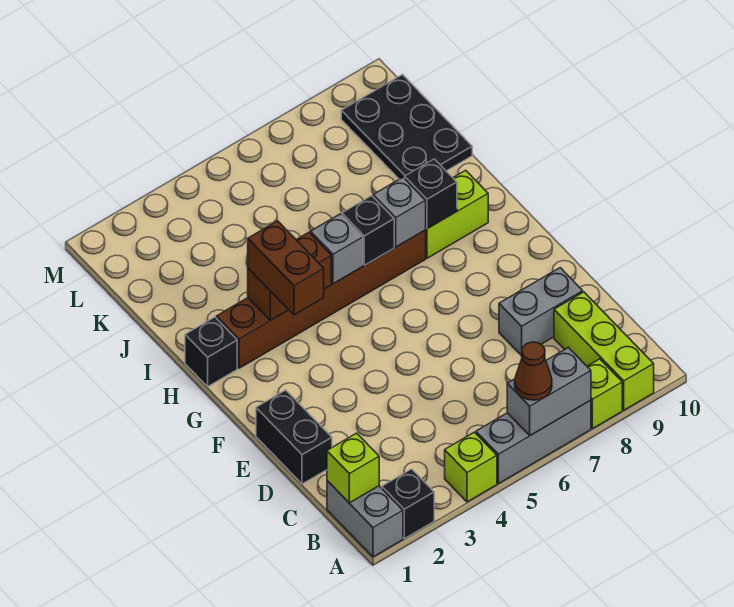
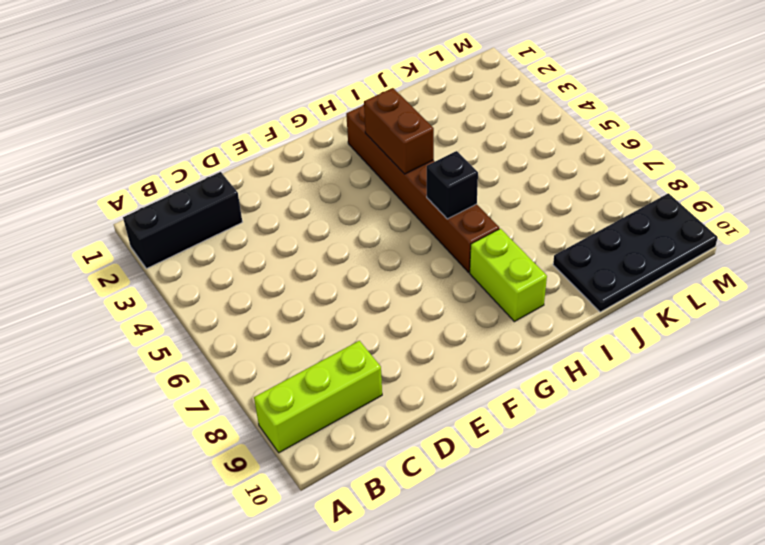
black brick A2:C2 level 1 -> black brick A2 level 1
black plate J9:M10 level 1 -> black plate J9:L10 level 1
none -> grey brick A1:B1 level 1
none -> lime brick A4 level 1
none -> grey brick A5:A7 level 1

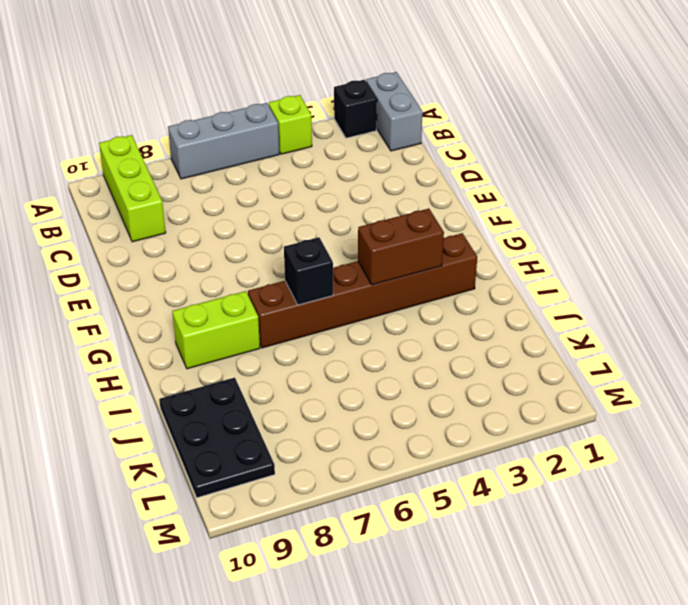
none -> lime brick A8 level 1
none -> black brick D1:E1 level 1
none -> grey brick D8:D9 level 1

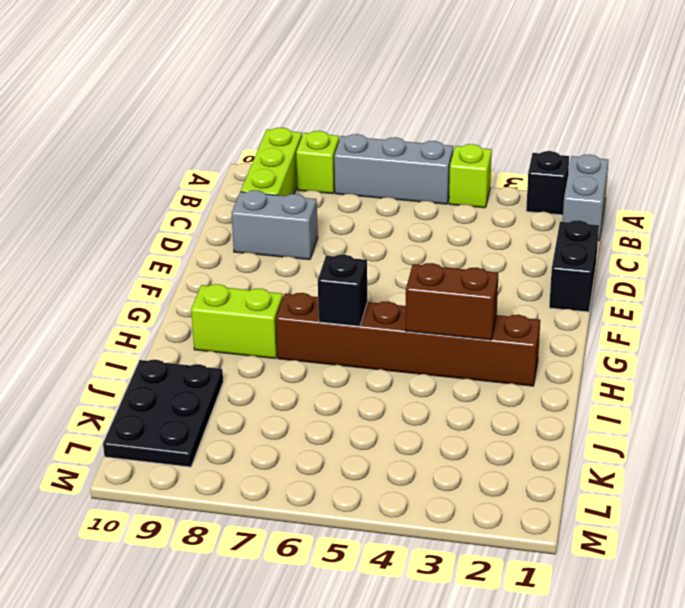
none -> black brick H1 level 1
none -> grey brick A6:A7 level 2
none -> lime brick B1 level 2

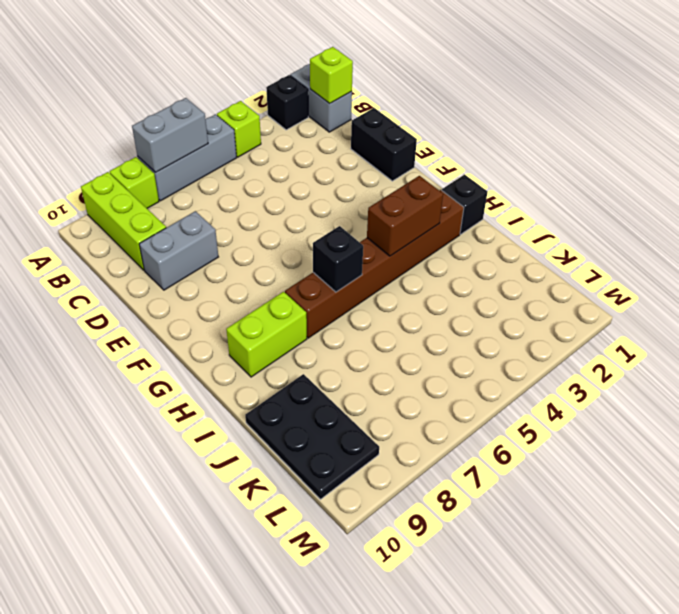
none -> grey brick H5 level 2
none -> grey brick H7 level 2
none -> black brick H8 level 2

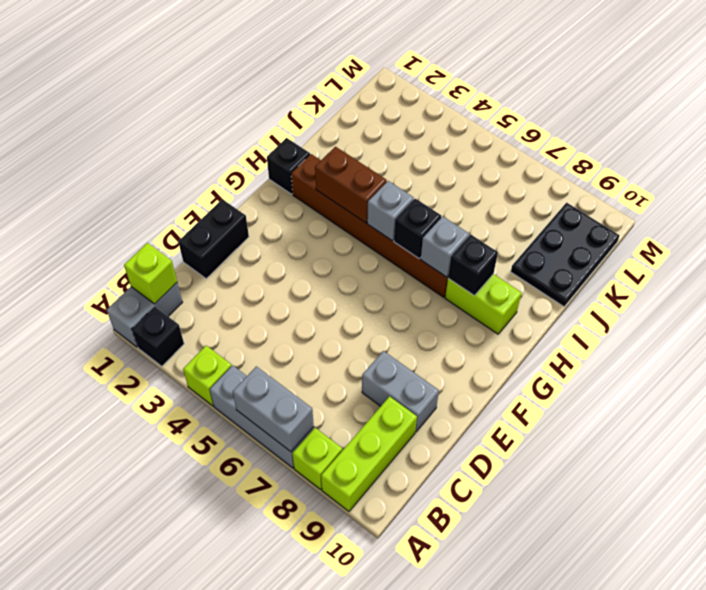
none -> brown cone A6 level 3
none -> brown brick G3:H3 level 3

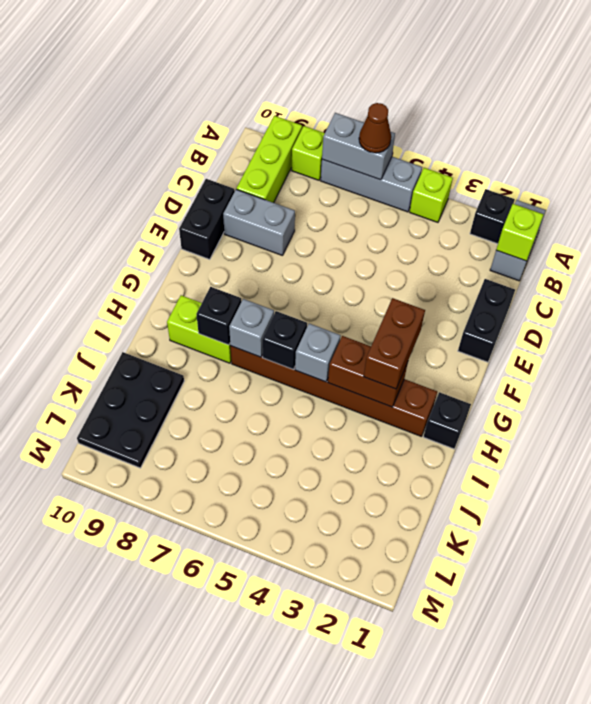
black brick D10:E10 level 1 -> none

